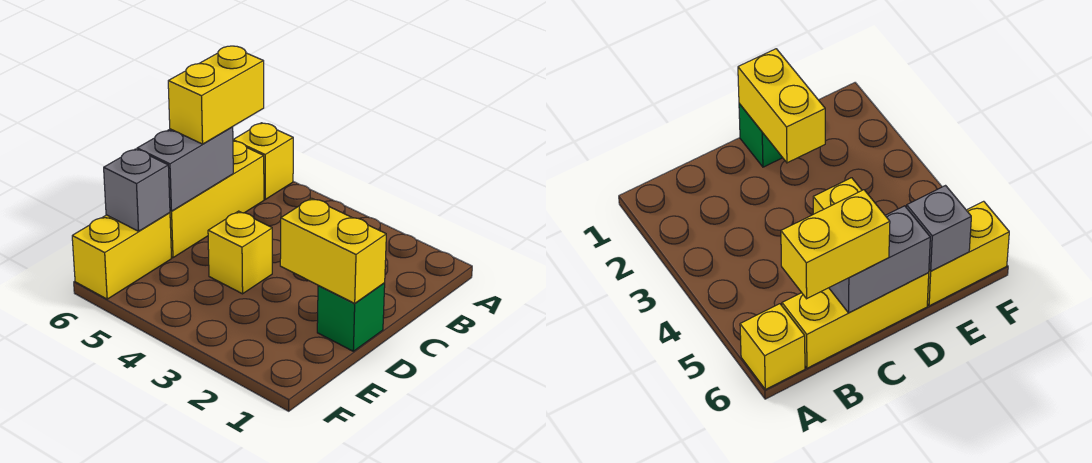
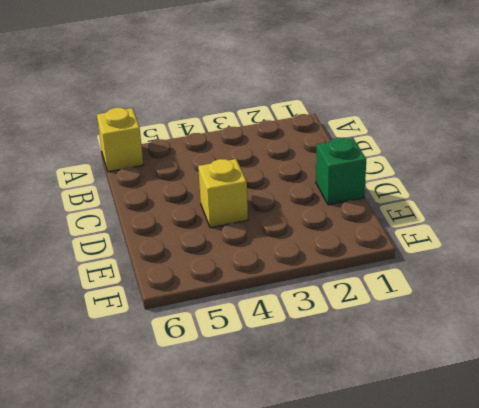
none -> yellow brick B6:D6 level 1
none -> yellow brick E6:F6 level 1

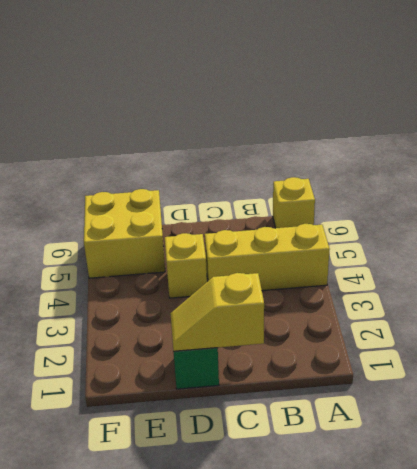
yellow brick A4:C4 level 1 -> yellow brick B6:D6 level 1
yellow slope C1:D1 level 2 top C -> yellow brick D1:D2 level 2
yellow brick E5:F6 level 1 -> yellow brick E6:F6 level 1
none -> grey brick C6:D6 level 2
none -> grey brick E6 level 2

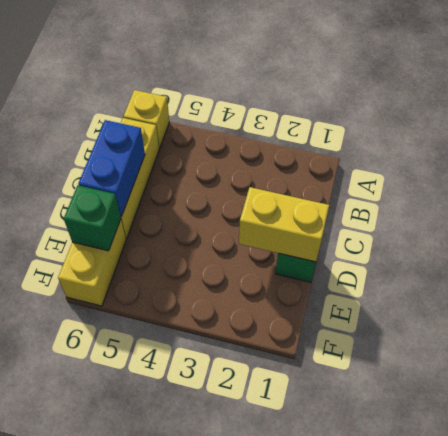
blue brick C6:D6 level 2 -> grey brick C6:D6 level 2
green brick E6 level 2 -> grey brick E6 level 2
none -> yellow brick D4 level 1
none -> yellow brick B6:C6 level 3

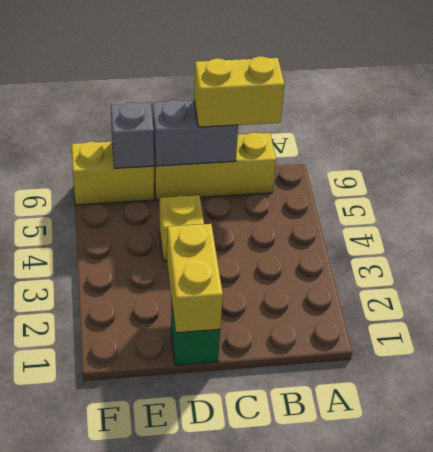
none -> yellow brick A6 level 1

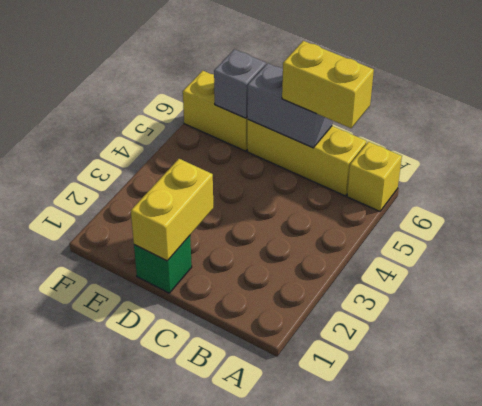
none -> yellow brick D4 level 1

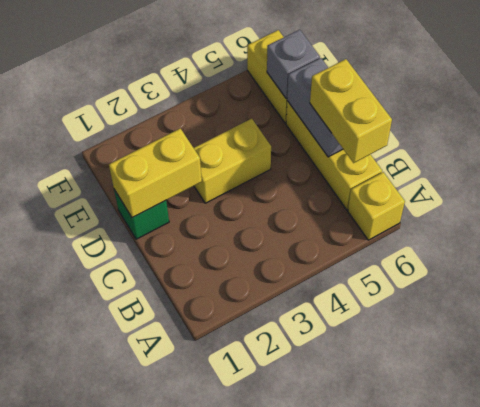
yellow brick D3:D4 level 1 -> yellow brick D4 level 1

